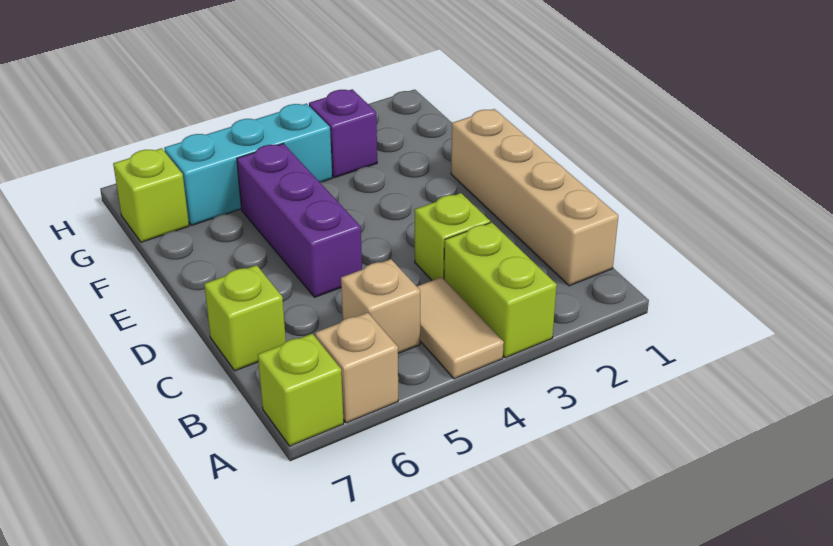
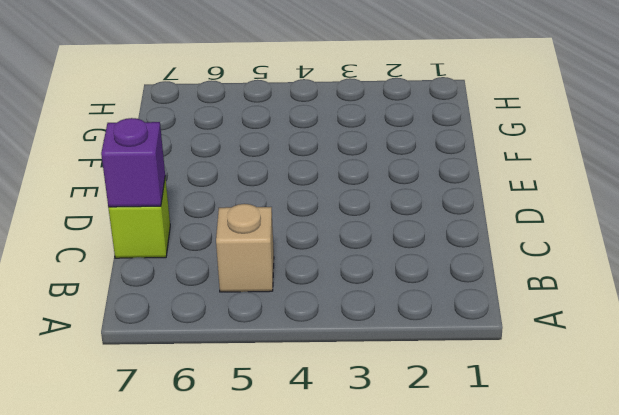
purple brick C7 level 2 -> purple brick G3 level 1
none -> lime brick A3:B3 level 1
none -> tan tile A4:B4 level 1
none -> tan brick A6 level 1

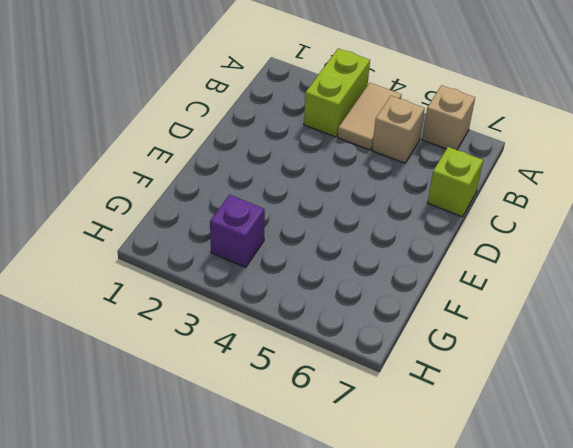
none -> lime brick A7 level 1
none -> tan brick B1:E1 level 1
none -> lime brick C3 level 1

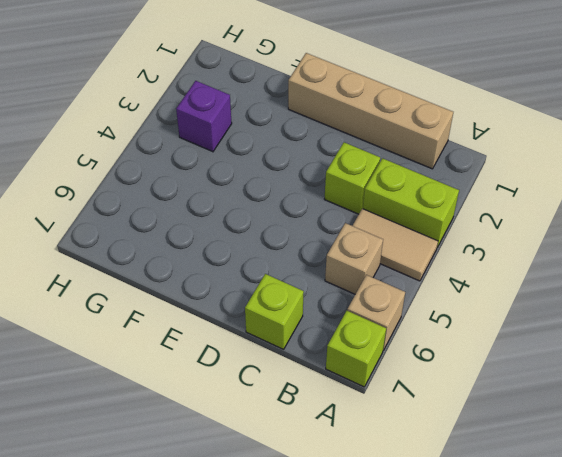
none -> purple brick D5:F5 level 1
none -> cyan brick G4:G6 level 1
none -> lime brick G7 level 1

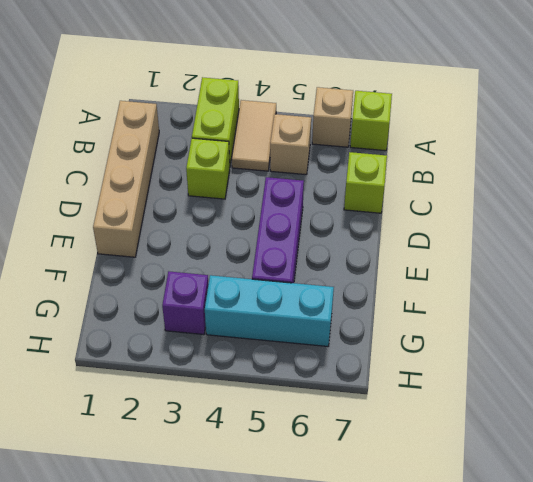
none -> lime brick G7 level 1

